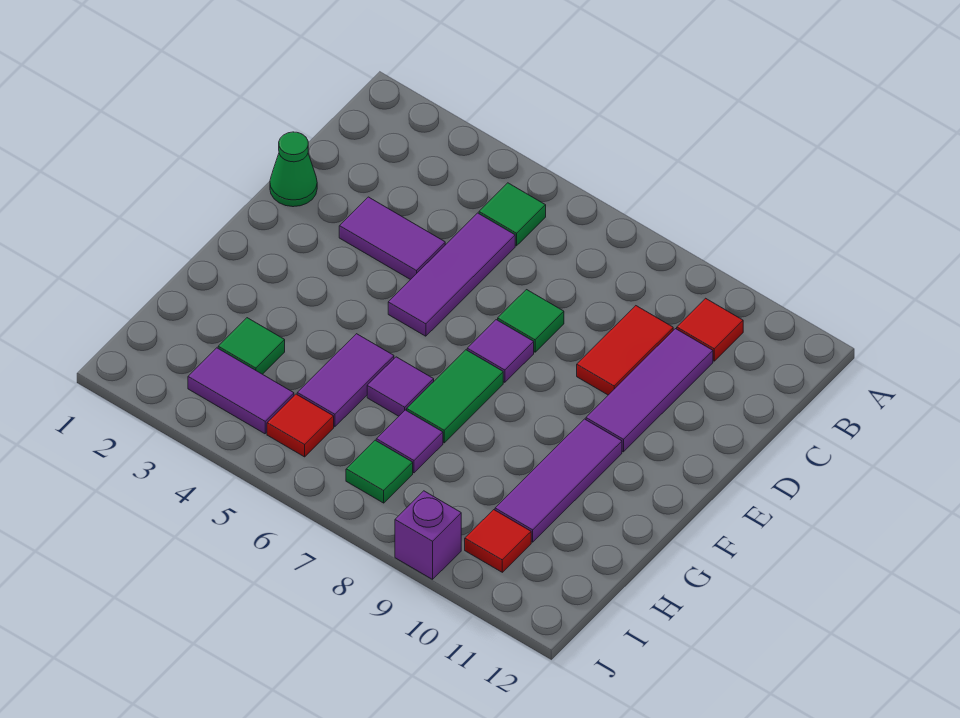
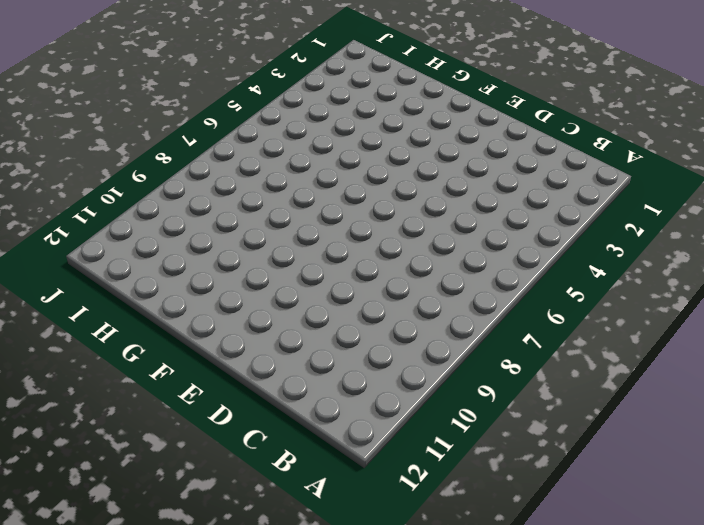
none -> green tile B5 level 1
none -> red tile B10 level 1
none -> purple tile C5:E5 level 1

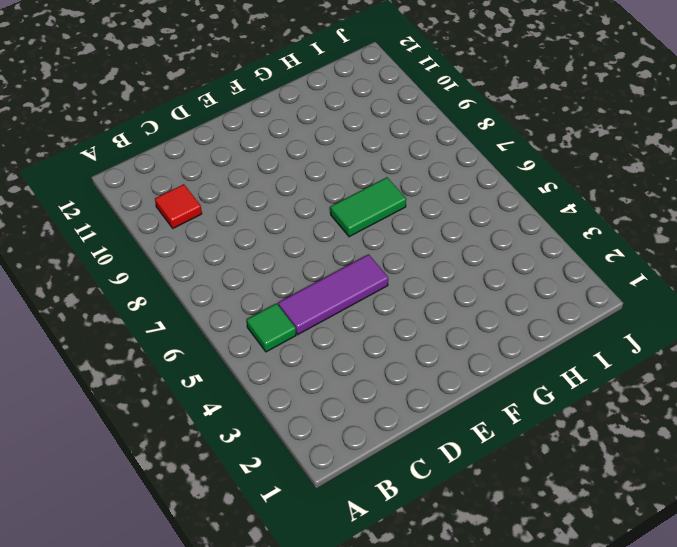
none -> red tile C9:D9 level 1
none -> purple tile C10:E10 level 1
none -> green cone D1 level 1

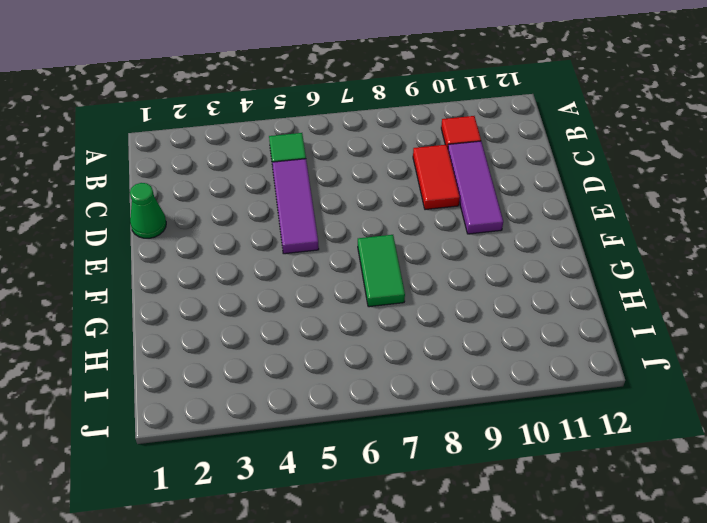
none -> purple tile D3:D4 level 1
none -> green tile D7 level 1
none -> purple tile E7 level 1

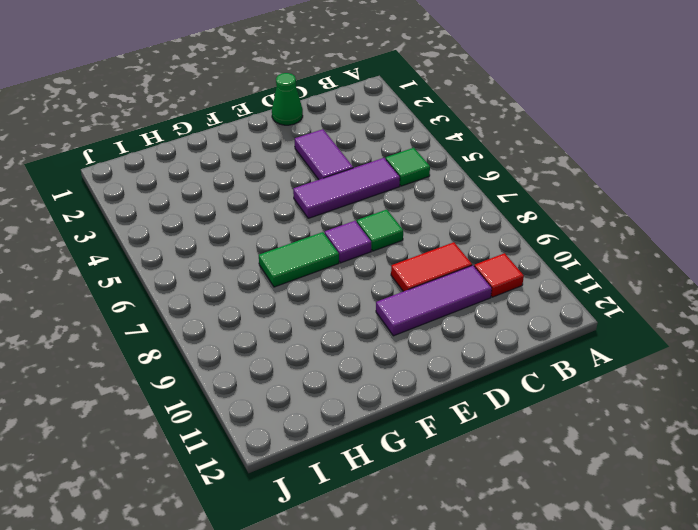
none -> purple tile F10:H10 level 1
none -> purple tile G5:H5 level 1
none -> purple tile G6 level 1

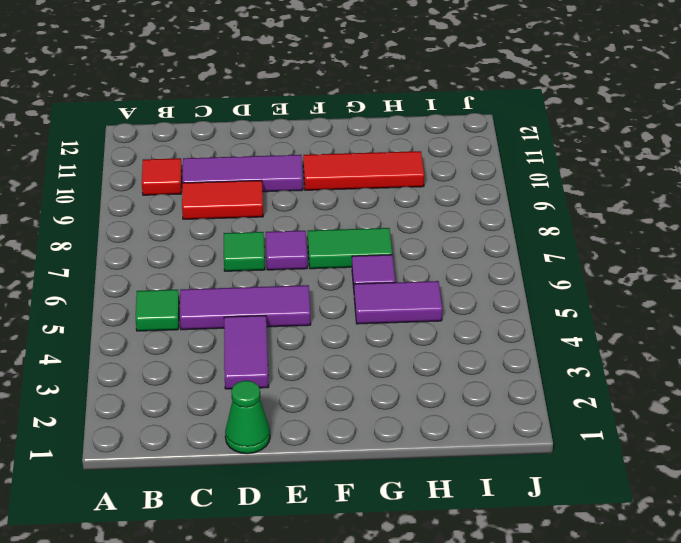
red tile F10:H10 level 1 -> purple tile F10:H10 level 1
none -> green tile H3 level 1
none -> purple tile H7 level 1
none -> purple tile I3:I4 level 1

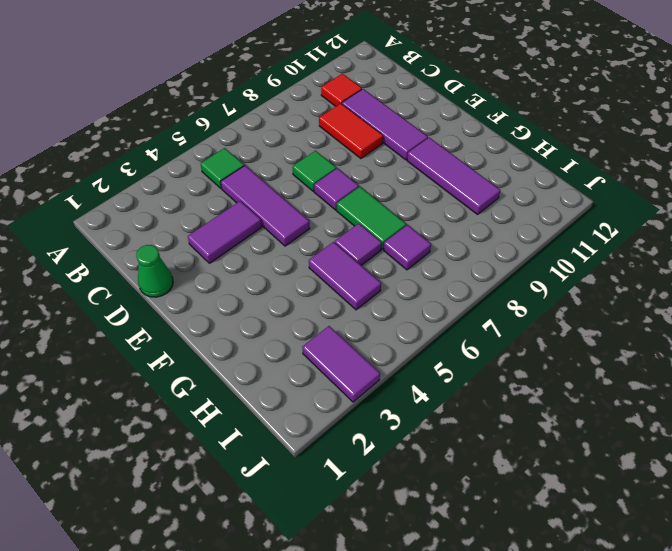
purple tile I3:J3 level 1 -> purple tile I3:I4 level 1
none -> green tile H3 level 1
none -> red tile I5 level 1
none -> green tile I7 level 1

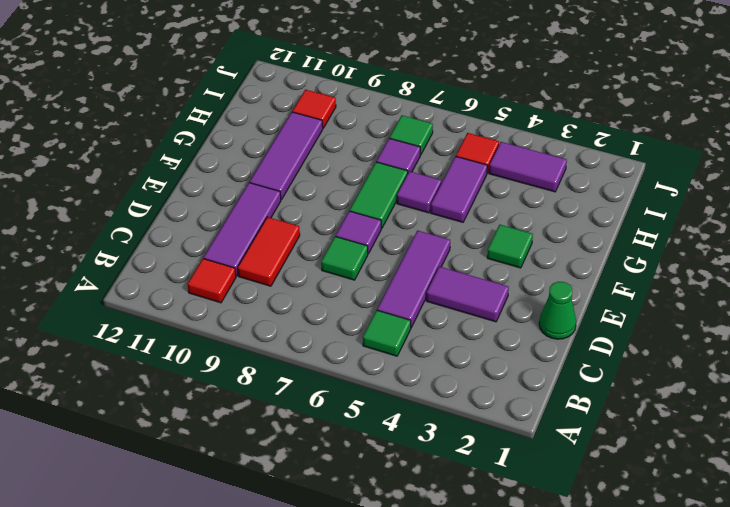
green tile F3 level 1 -> green tile H3 level 1
none -> purple brick J9 level 1

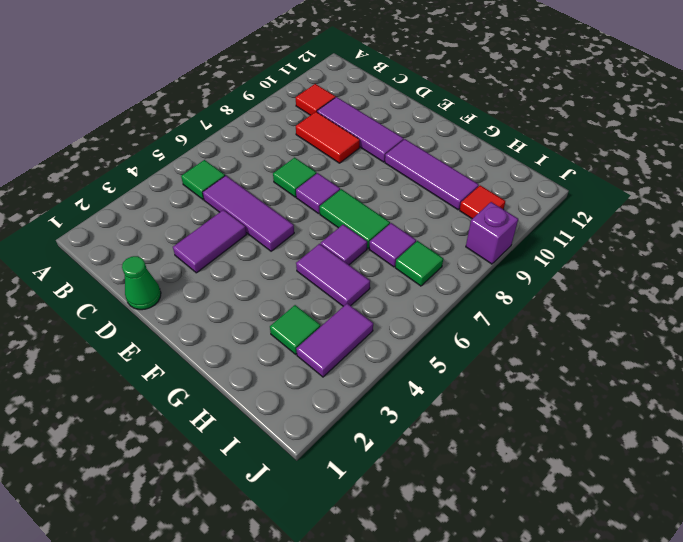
none -> red tile I5 level 1

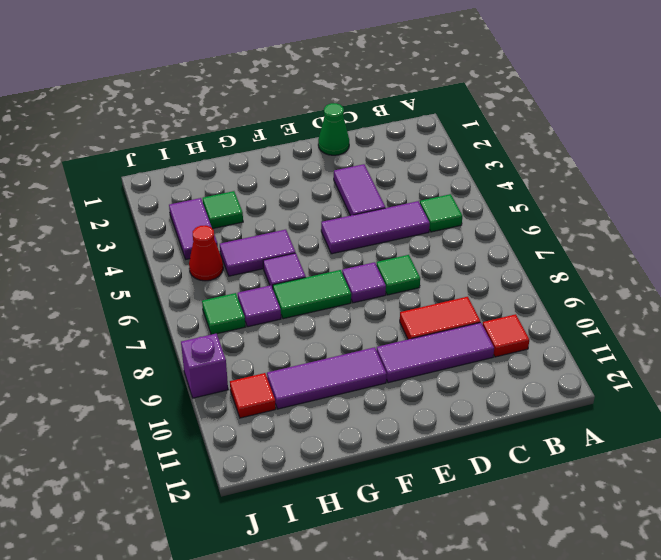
red cone I5 level 1 -> red tile I5 level 1

